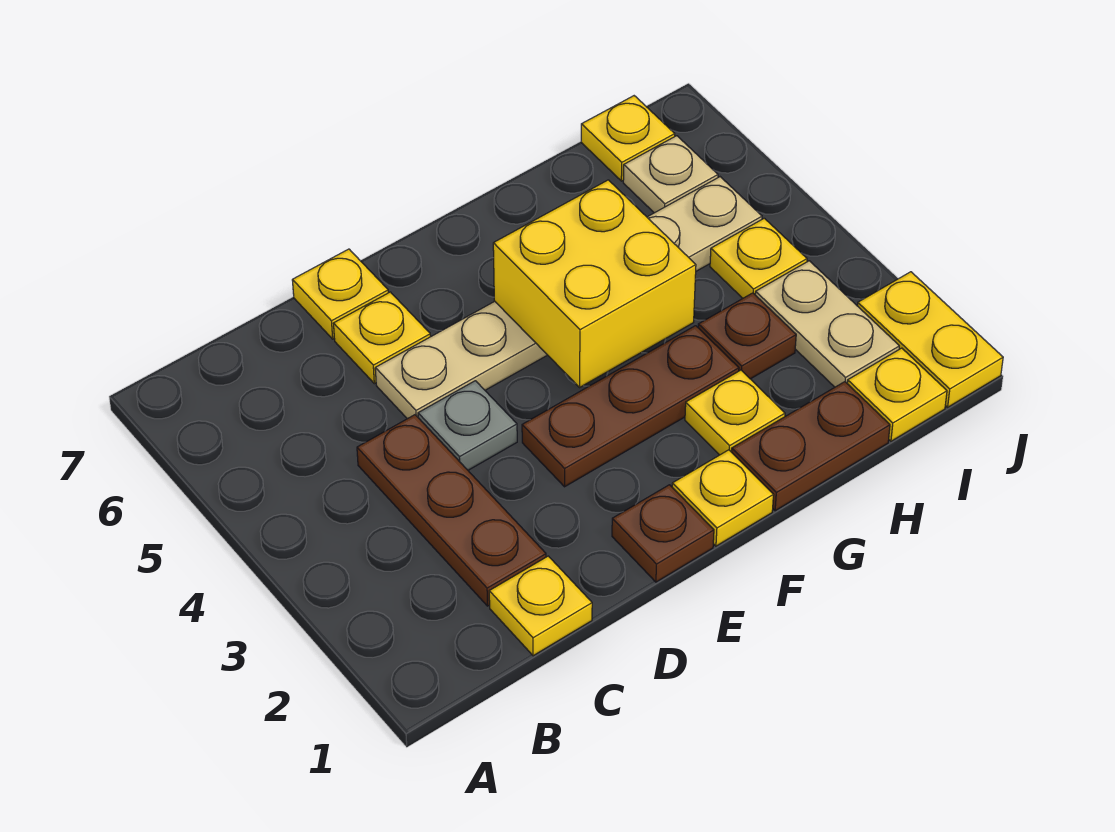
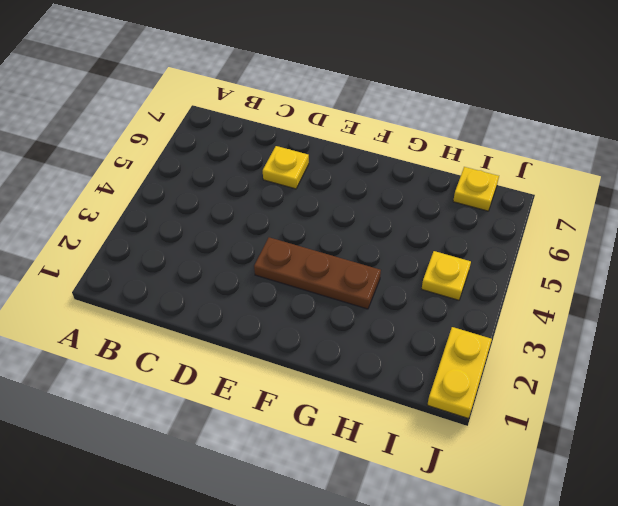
none -> yellow plate C1 level 1
none -> brown plate C2:C4 level 1
none -> grey plate D4 level 1

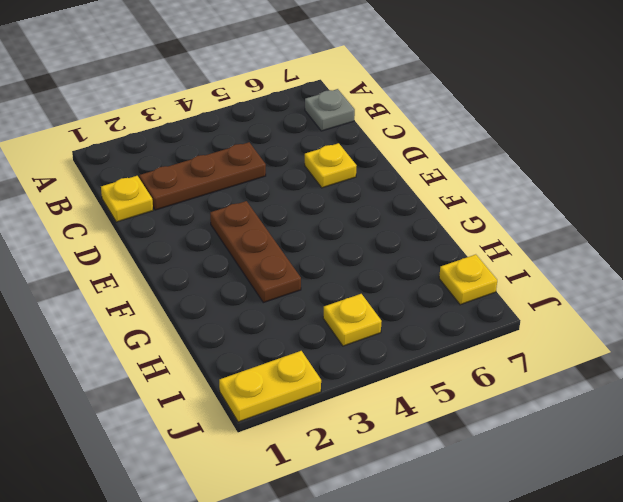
grey plate B7 level 1 -> grey plate D4 level 1
none -> tan plate D5:I5 level 1
none -> yellow plate D7 level 1
none -> brown plate E1 level 1

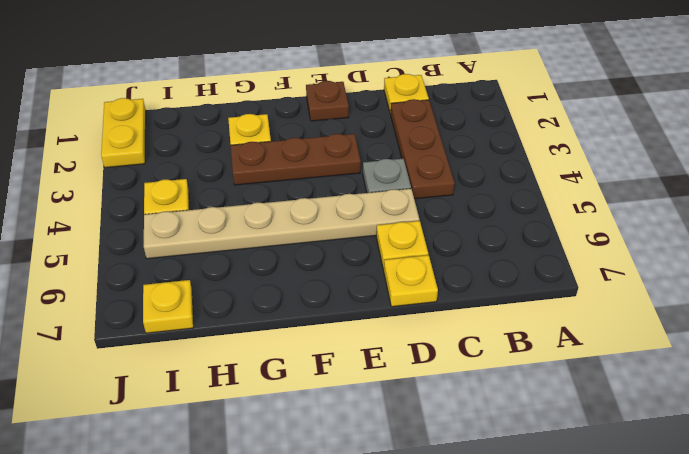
none -> yellow plate F1 level 1
none -> brown plate G1:H1 level 1
none -> brown plate H3 level 1

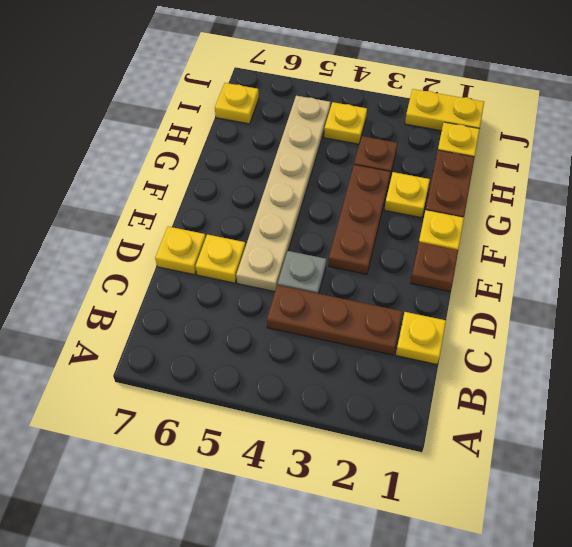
none -> tan plate I2:I3 level 1
none -> tan plate I6 level 1
none -> yellow brick F4:G5 level 2

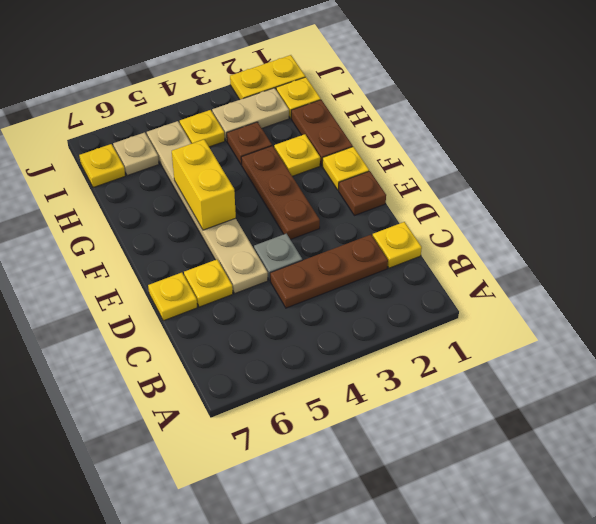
yellow brick F5:G5 level 2 -> yellow brick F4:G5 level 2

